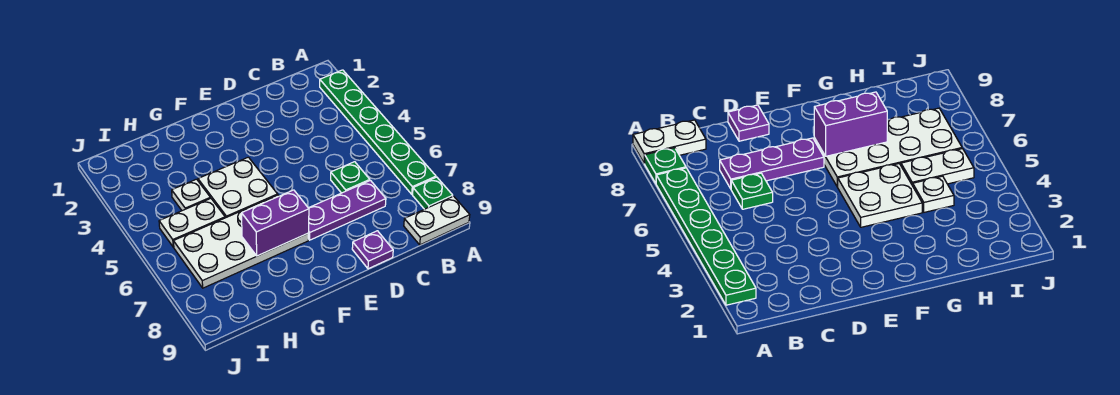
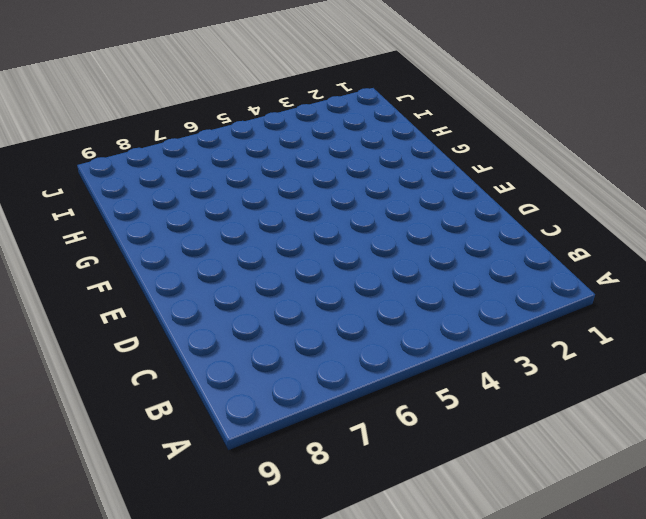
none -> green plate A2:A7 level 1
none -> green plate A8 level 1

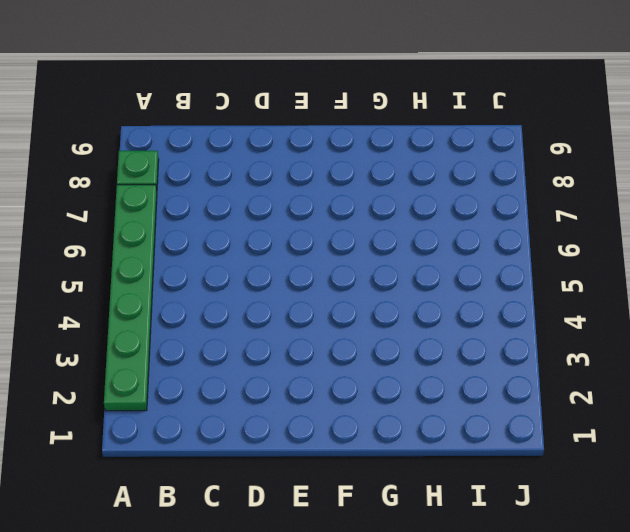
none -> white plate A9:B9 level 1
none -> green plate C6 level 1

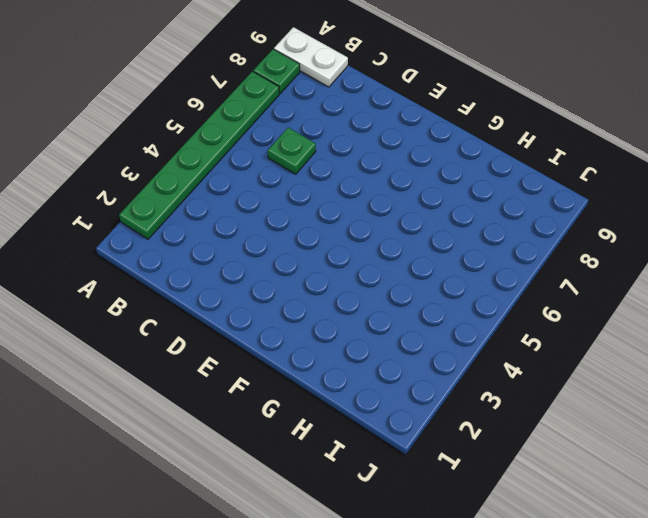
none -> purple plate C7:E7 level 1
none -> purple plate D9 level 1

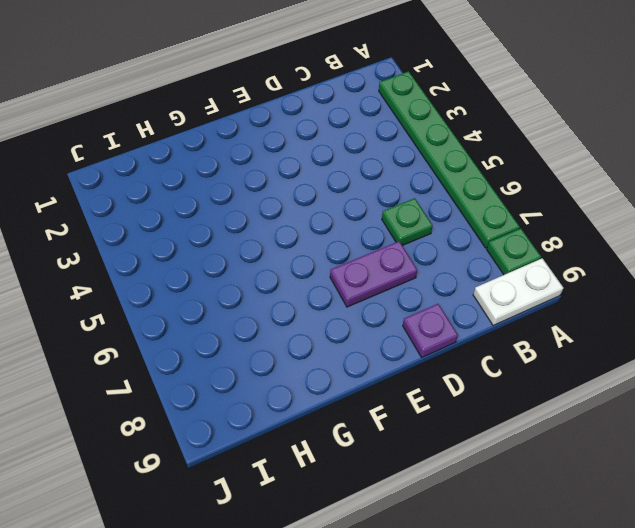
purple plate D7:E7 level 1 -> purple plate C7:E7 level 1
none -> white plate F4:G5 level 1
none -> white plate F6:I7 level 1

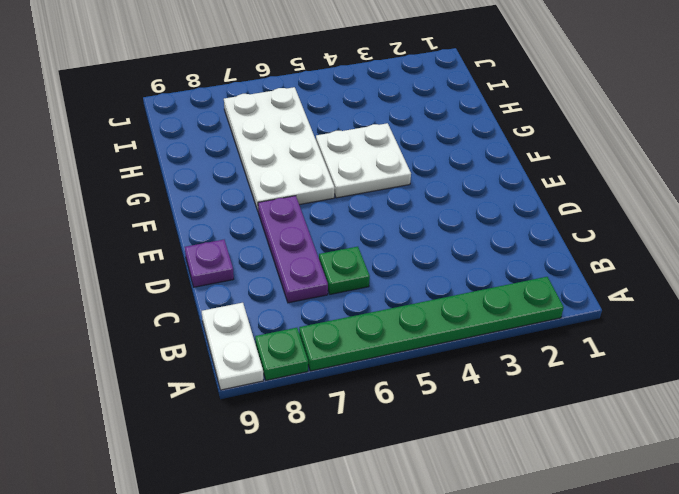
none -> white plate H4 level 1
none -> white plate H5:I5 level 1

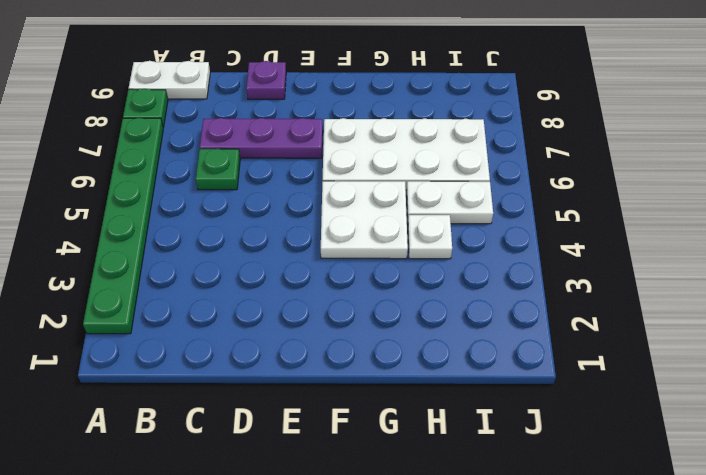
none -> purple brick F7:G7 level 2

